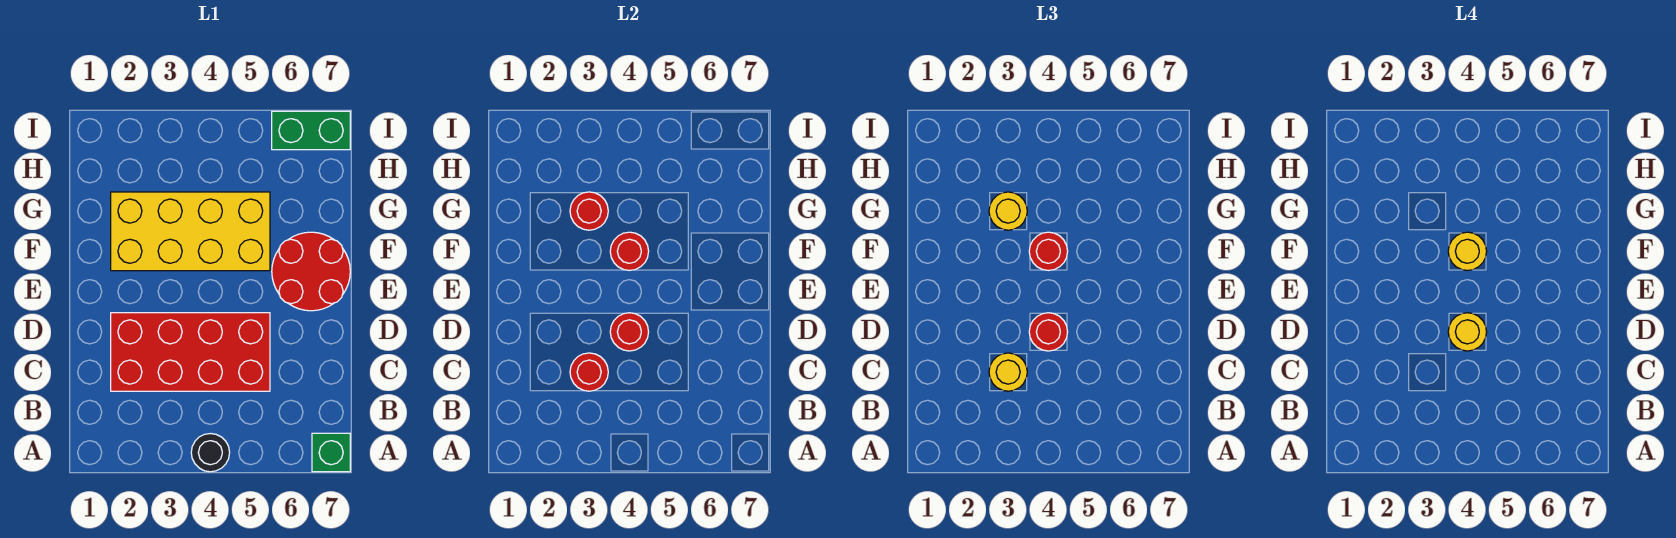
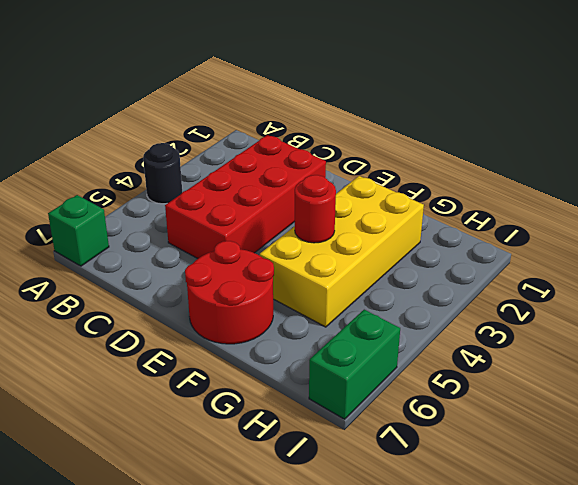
none -> red round brick C3 level 2
none -> red round brick D4 level 2
none -> red round brick G3 level 2

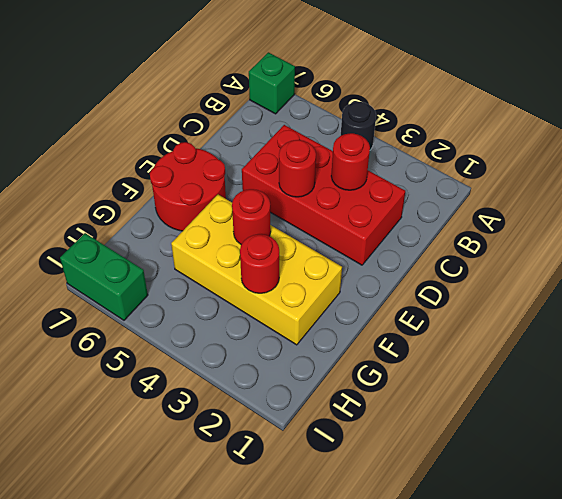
none -> yellow round brick C3 level 3
none -> red round brick D4 level 3
none -> red round brick F4 level 3

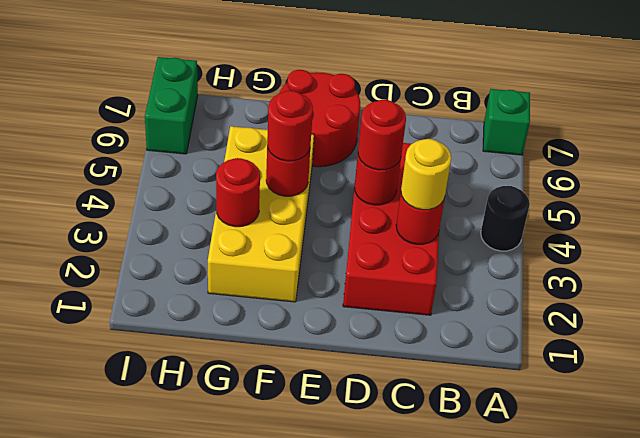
none -> yellow round brick G3 level 3
none -> yellow round brick D4 level 4
none -> yellow round brick F4 level 4

